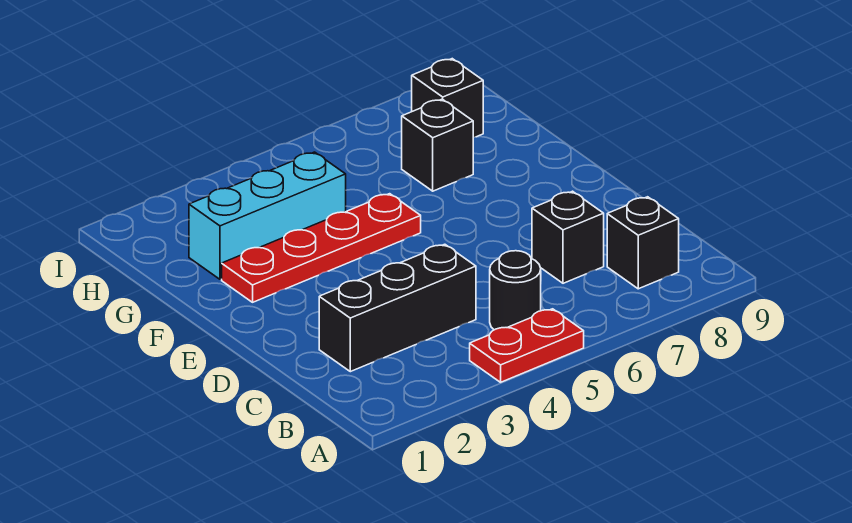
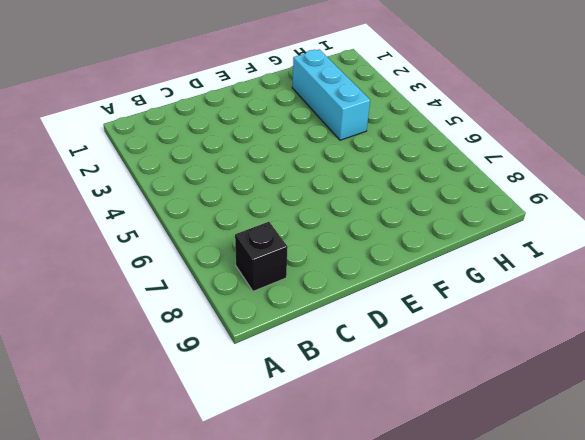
none -> red plate A4:A5 level 1
none -> black round brick B5 level 1

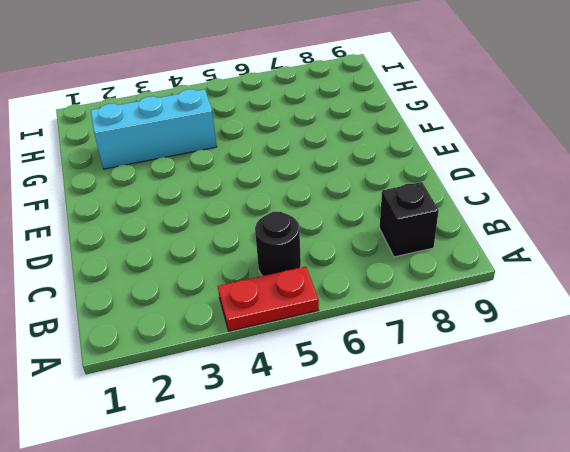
none -> black brick C2:C4 level 1
none -> black brick C7 level 1

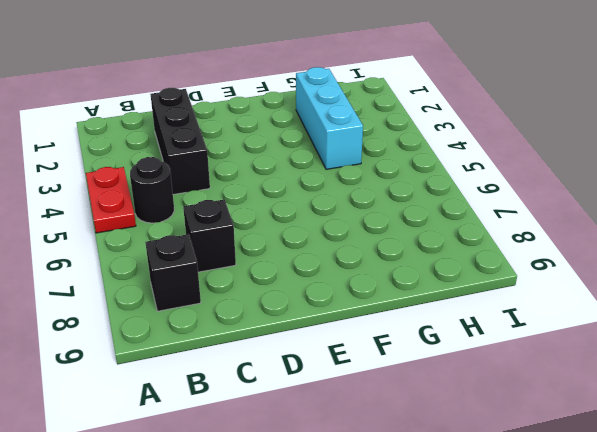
none -> red plate F2:F5 level 1
none -> black brick G7 level 1

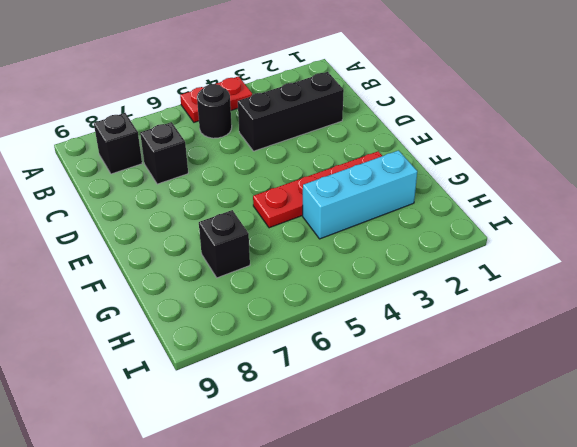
none -> black brick H8 level 1

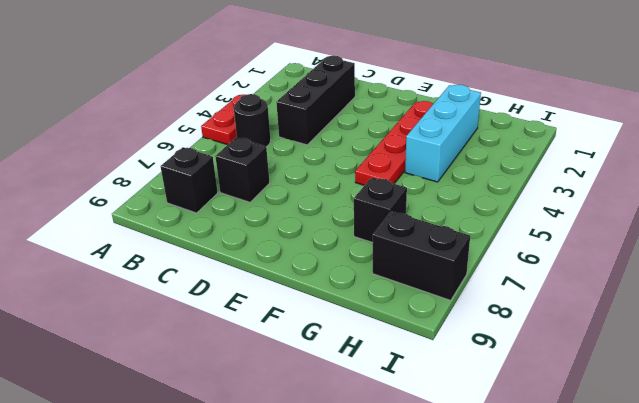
black brick H8:I8 level 1 -> black brick H8 level 1

